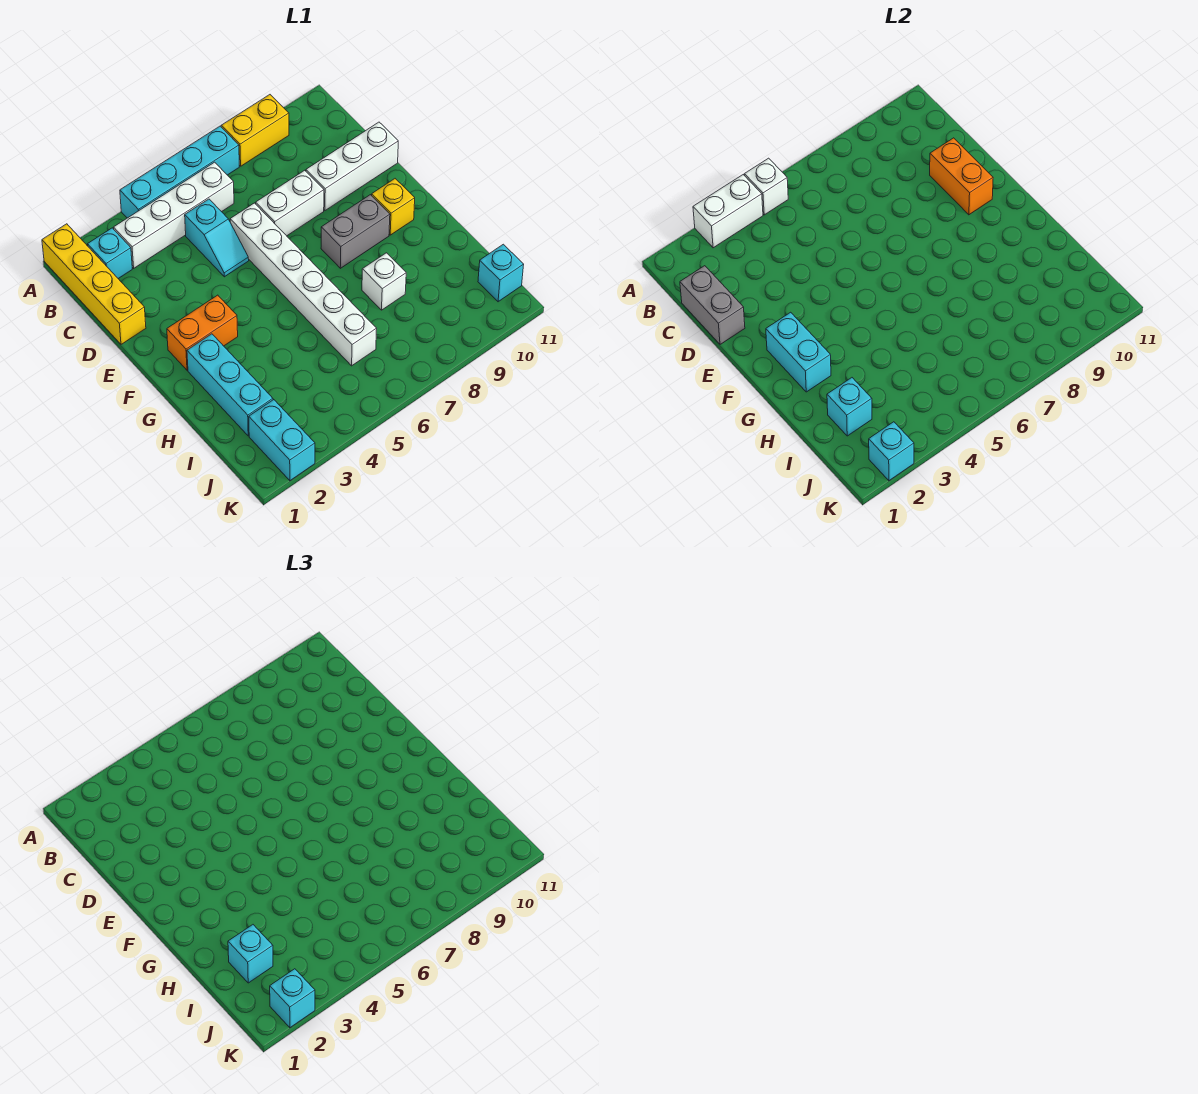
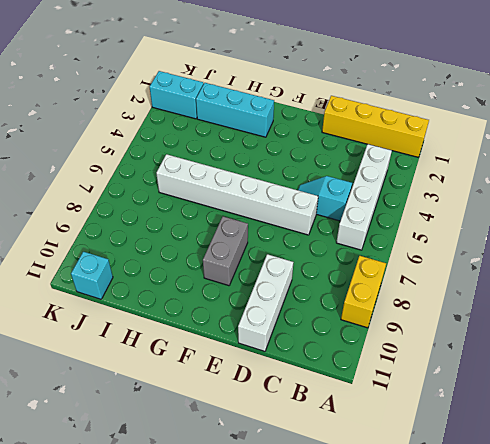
none -> cyan brick A4:A7 level 1
none -> cyan brick B2 level 1
none -> white brick D7:D8 level 1

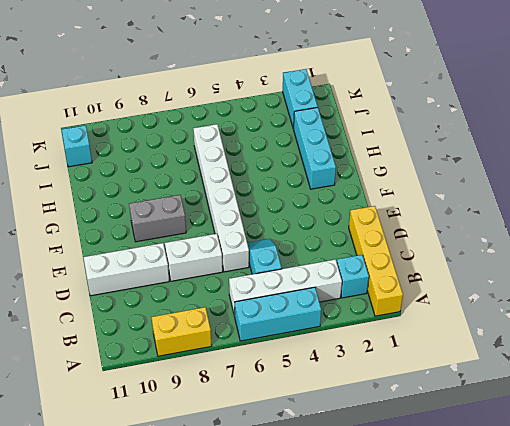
cyan brick A4:A6 level 1 -> cyan brick A4:A7 level 1
none -> orange brick F2:F3 level 1
none -> yellow brick F10 level 1
none -> white brick H8 level 1

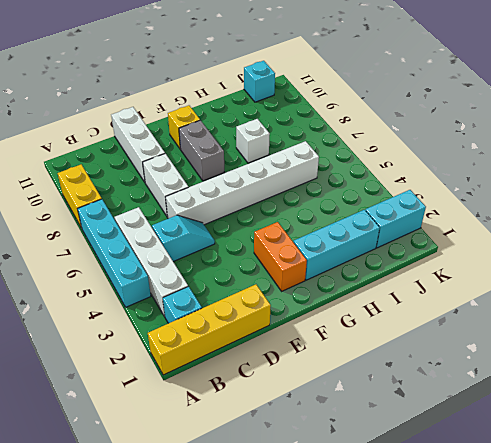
none -> white brick A3:A4 level 2
none -> white brick A5 level 2
none -> grey brick C1:D1 level 2

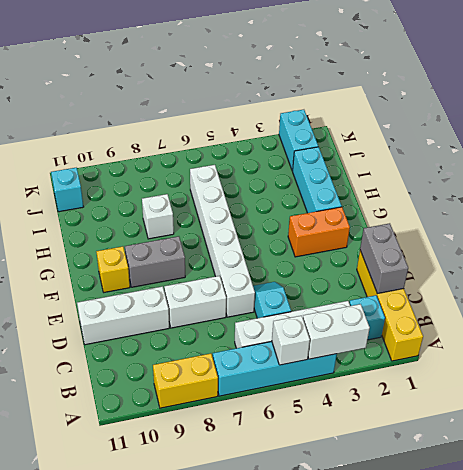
none -> orange brick D10:E10 level 2
none -> cyan brick F2:G2 level 2
none -> cyan brick I2 level 2

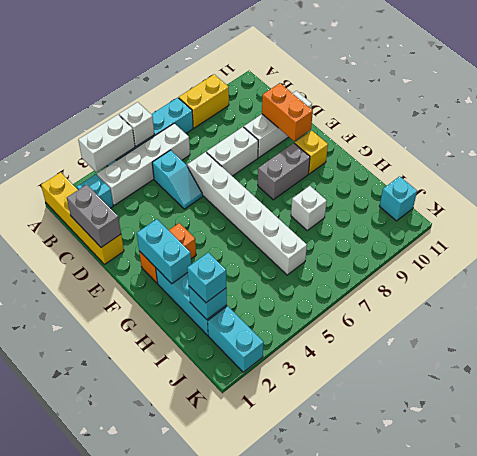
none -> cyan brick K2 level 2
none -> cyan brick K2 level 3

